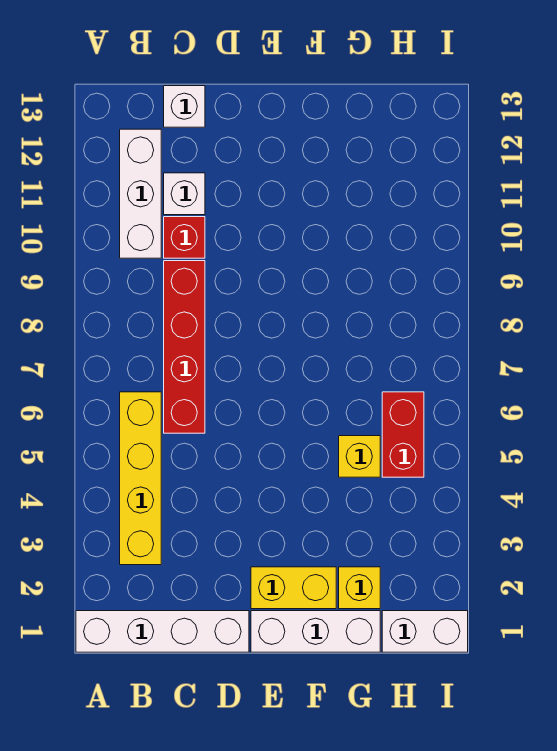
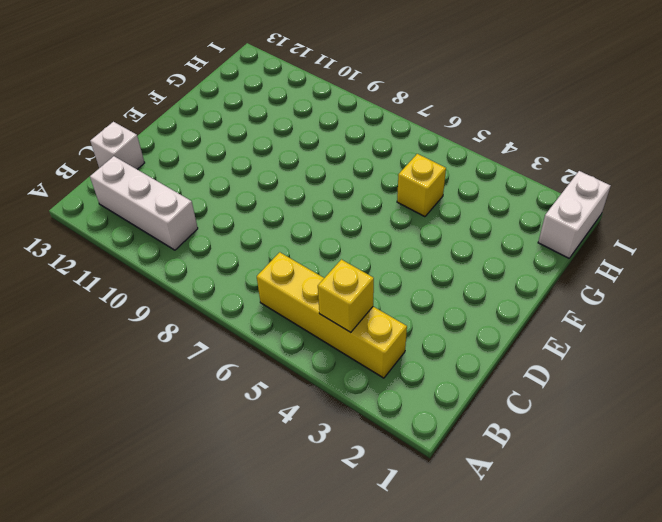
yellow brick B4 level 2 -> yellow brick G2 level 1
none -> white brick A1:D1 level 1
none -> red brick C6:C9 level 1
none -> red brick C10 level 1

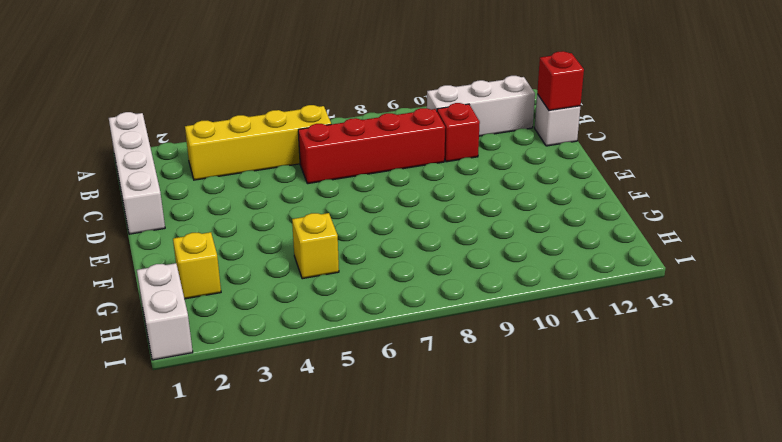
red brick C13 level 2 -> none
none -> white brick C11 level 1
none -> white brick E1:G1 level 1
none -> yellow brick E2:F2 level 1

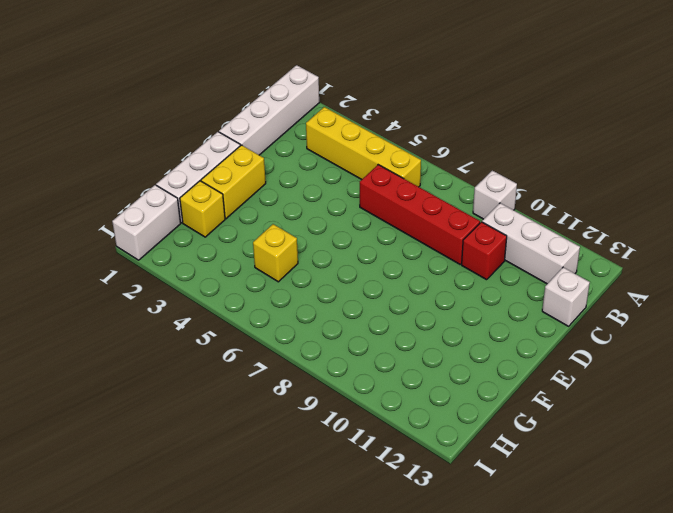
white brick A9 level 1 -> white brick C11 level 1
none -> red brick H5:H6 level 1

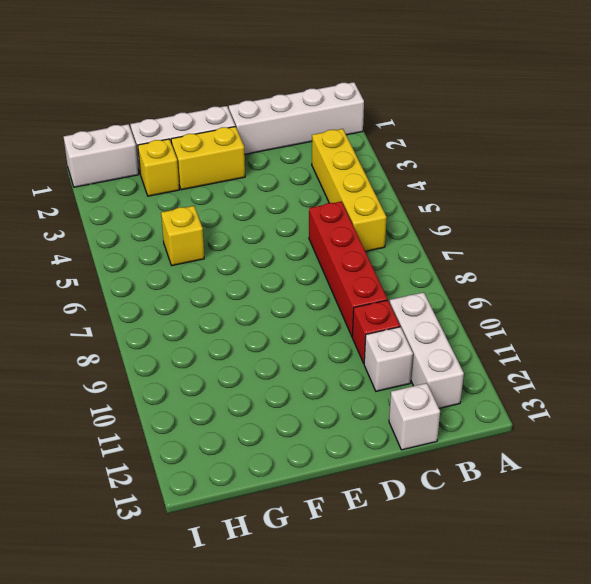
none -> red brick H5:H6 level 1

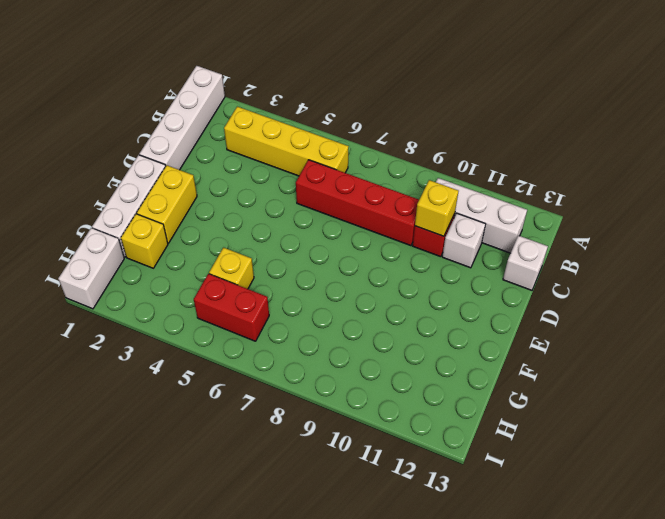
yellow brick C10 level 2 -> none

